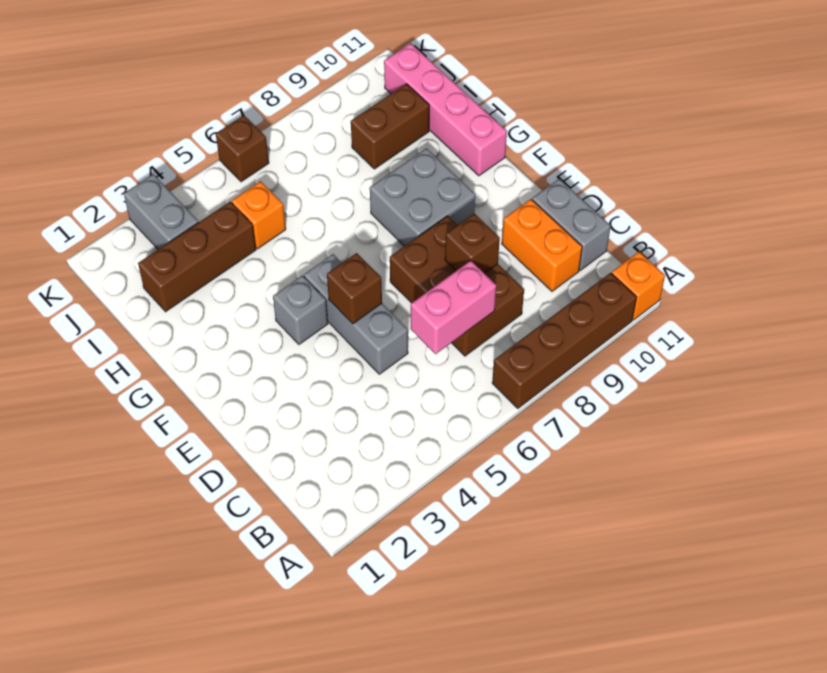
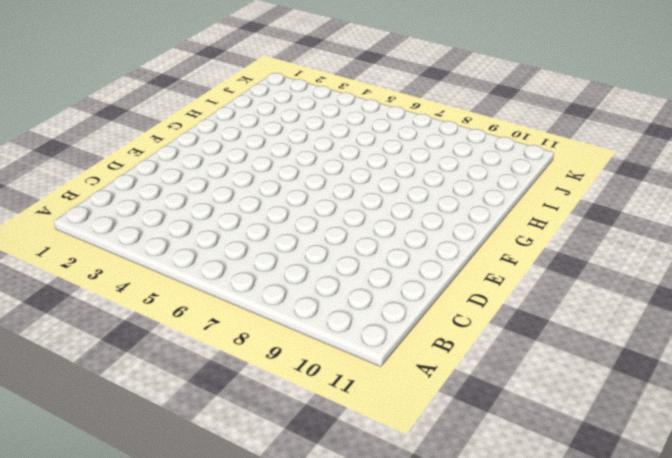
none -> brown brick A7:A10 level 1
none -> orange brick A11 level 1
none -> brown brick C7:E8 level 1

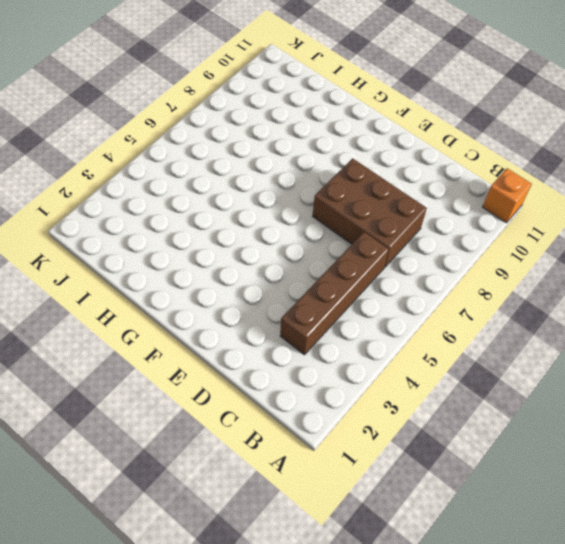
brown brick C3:C6 level 1 -> brown brick A7:A10 level 1
none -> orange brick C10:D10 level 1
none -> grey brick C11:D11 level 1
none -> grey brick D5:F5 level 1

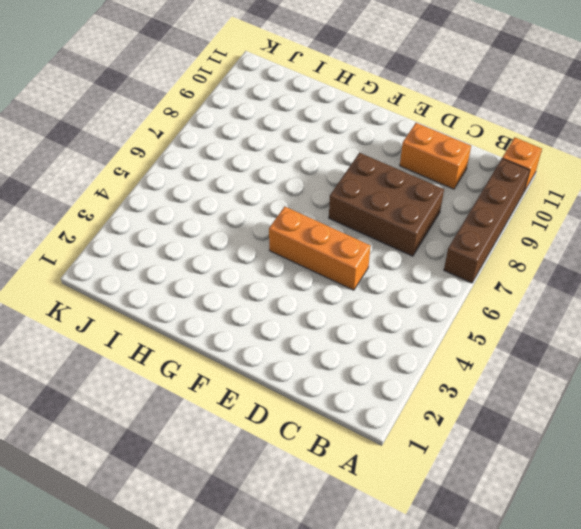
orange brick D5:F5 level 1 -> grey brick D5:F5 level 1
none -> grey brick C11:D11 level 1
none -> grey brick F4 level 1
none -> grey brick F8:G9 level 1

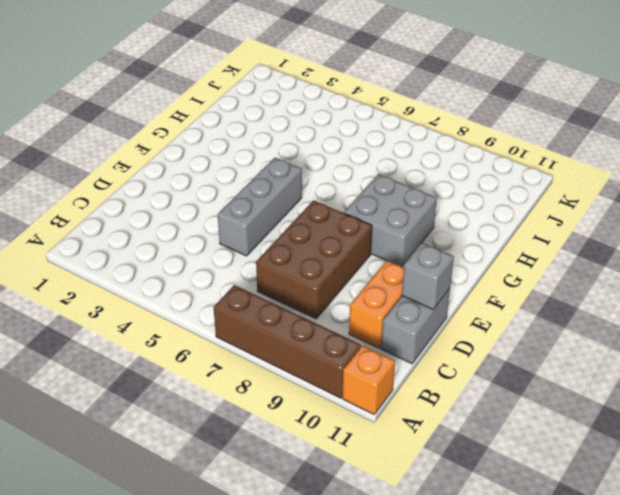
grey brick D11 level 2 -> grey brick F4 level 1
none -> pink brick G11:J11 level 1
none -> brown brick I2:I4 level 1
none -> orange brick I5 level 1

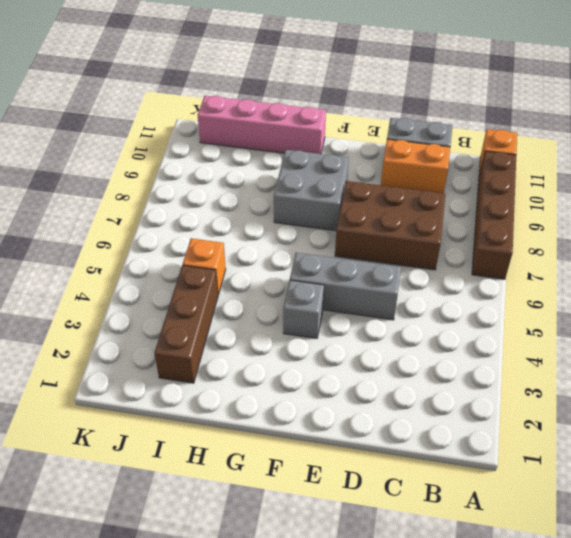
none -> brown brick I9:I10 level 1
none -> grey brick J3:K3 level 1
none -> brown brick K6 level 1

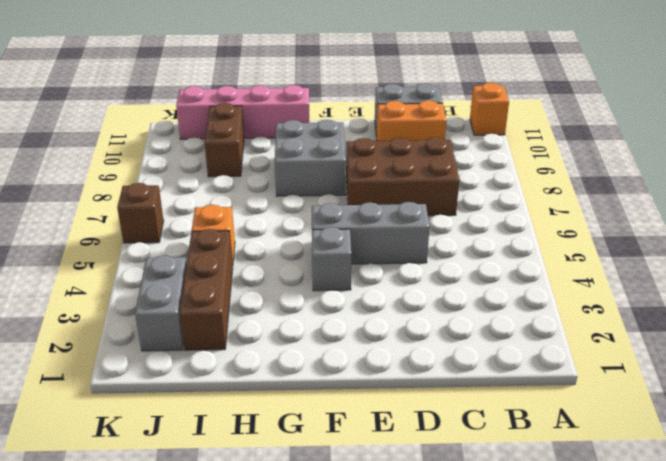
grey brick J2:J3 level 1 -> grey brick J3:K3 level 1
none -> brown brick A7:A10 level 1
none -> pink brick C6:C7 level 2
none -> brown brick D8 level 2

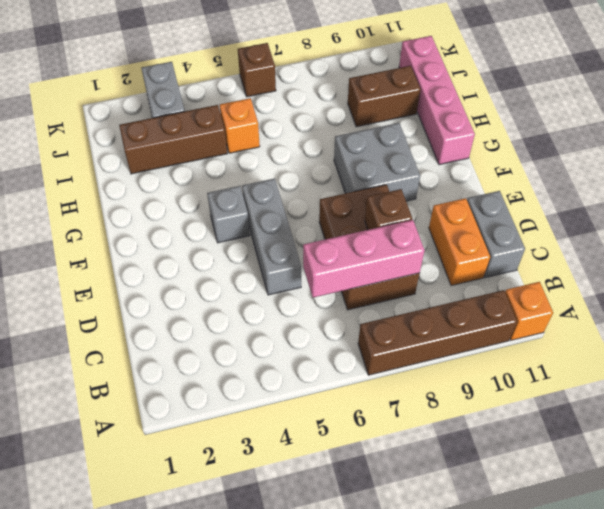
pink brick C6:C8 level 2 -> pink brick C6:C7 level 2
none -> brown brick E5 level 2

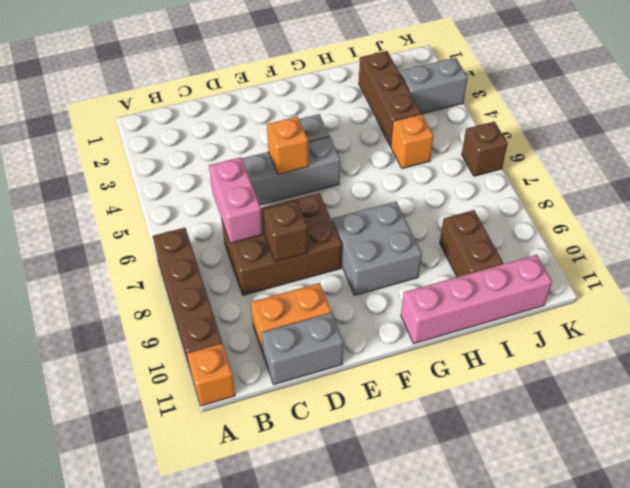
orange brick E5 level 2 -> brown brick E5 level 2

